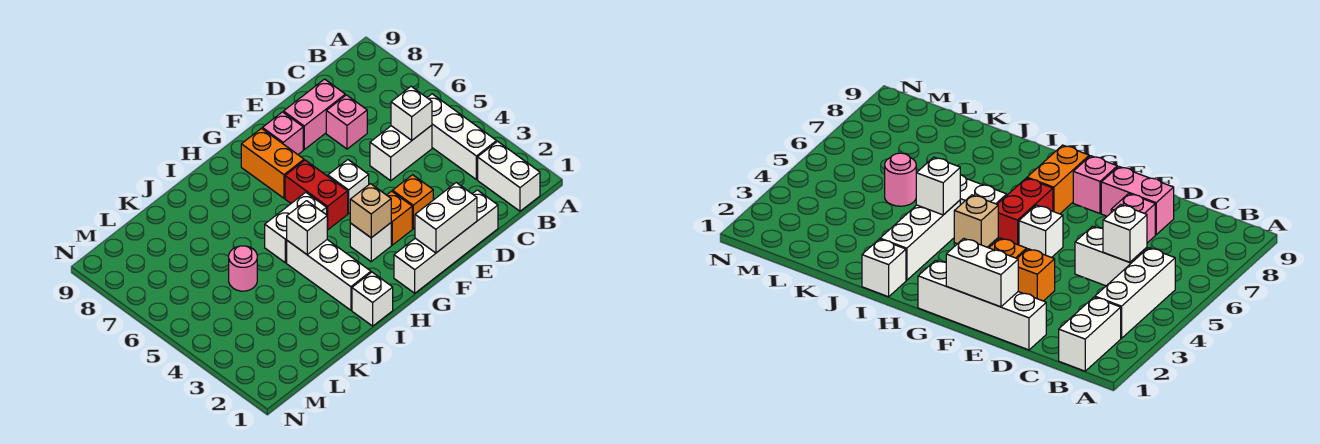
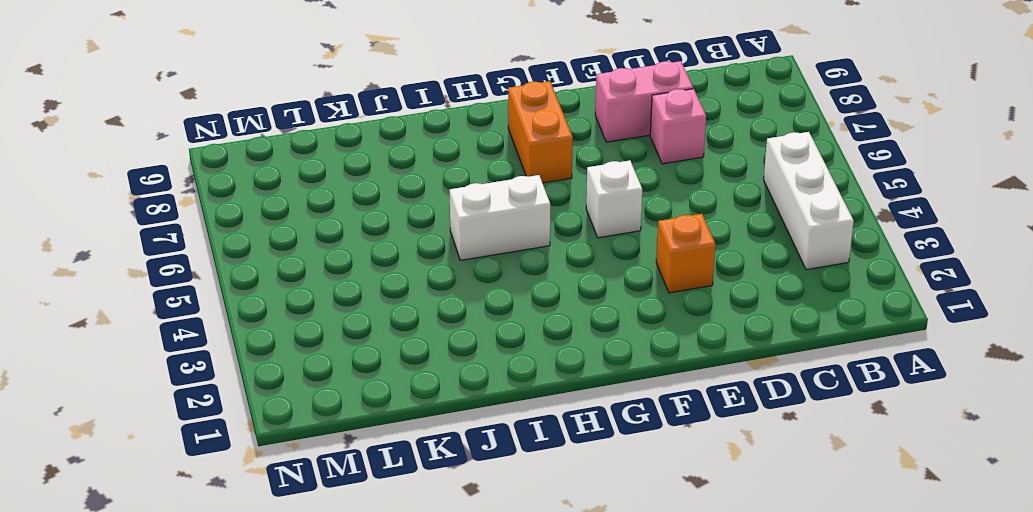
none -> white brick B1:B2 level 1
none -> white brick C5:D5 level 1
none -> white brick D1:G1 level 1

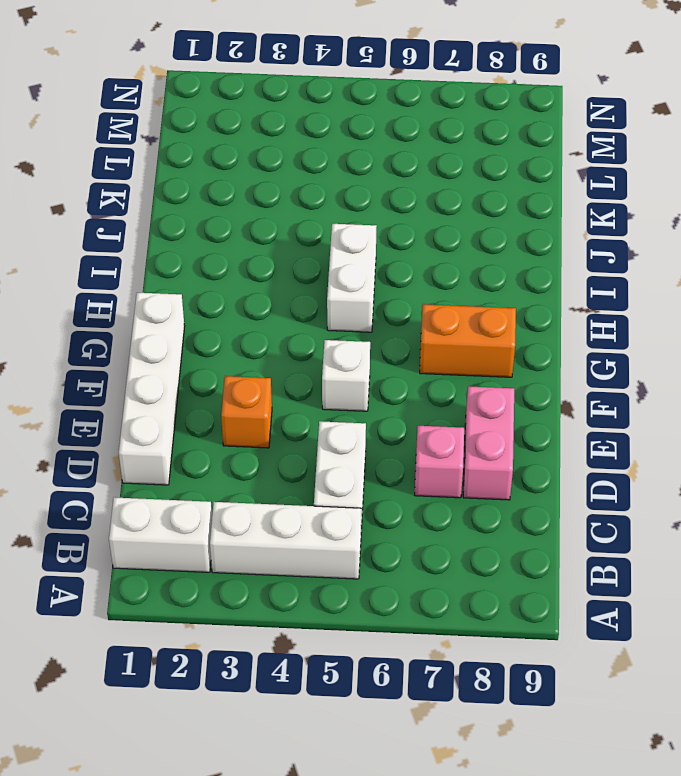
none -> orange brick F3 level 1
none -> pink brick F8 level 1
none -> white brick G3 level 1

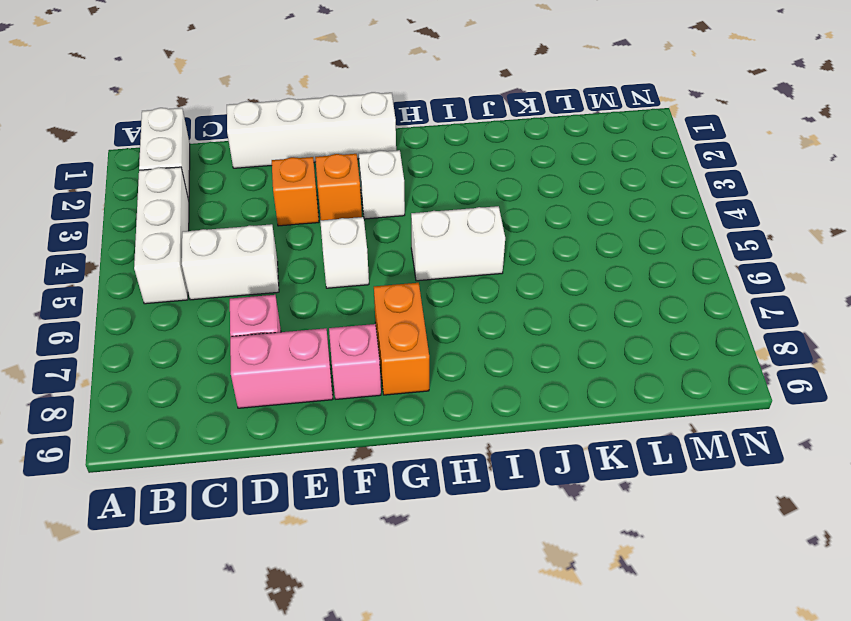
none -> red brick G5:G6 level 1
none -> white brick I1 level 1
none -> white brick I2:I4 level 1

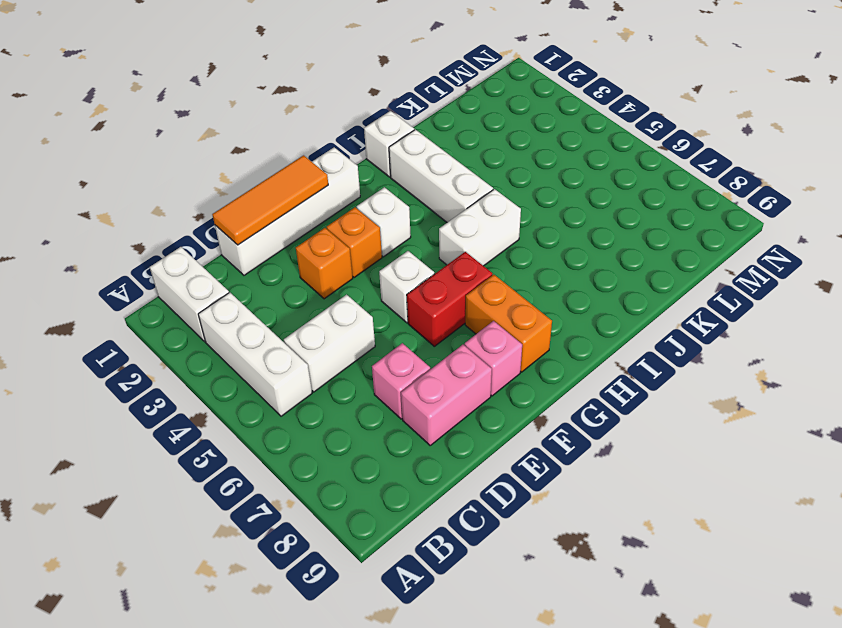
orange tile D1:F1 level 2 -> white brick E1:F1 level 2
red brick F6:G6 level 1 -> red brick G5:G6 level 1
none -> pink round brick K5 level 1
none -> white brick C5 level 2
none -> tan brick G3 level 2

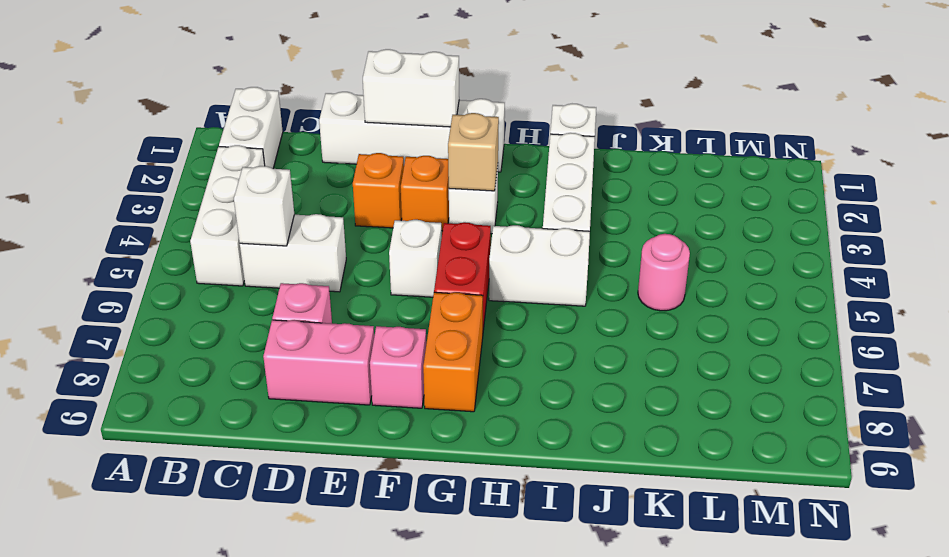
none -> white brick I4 level 2

